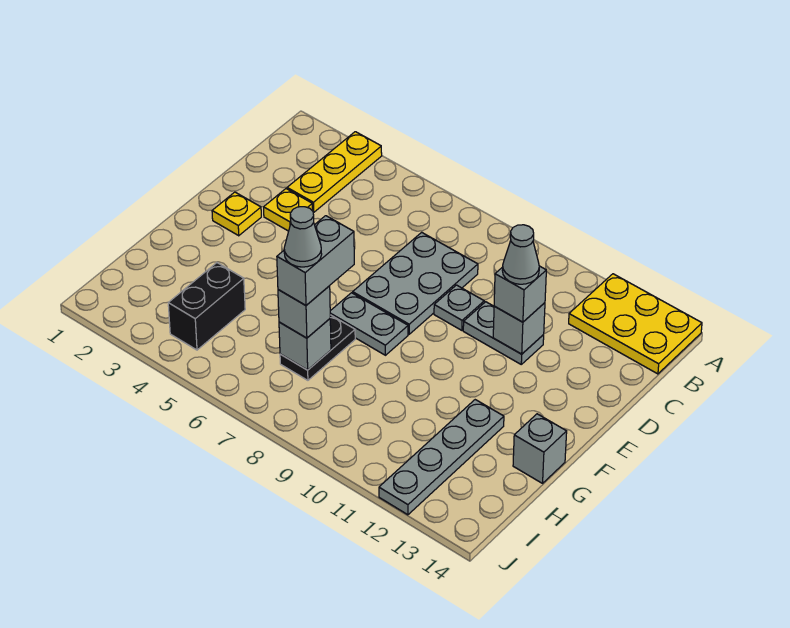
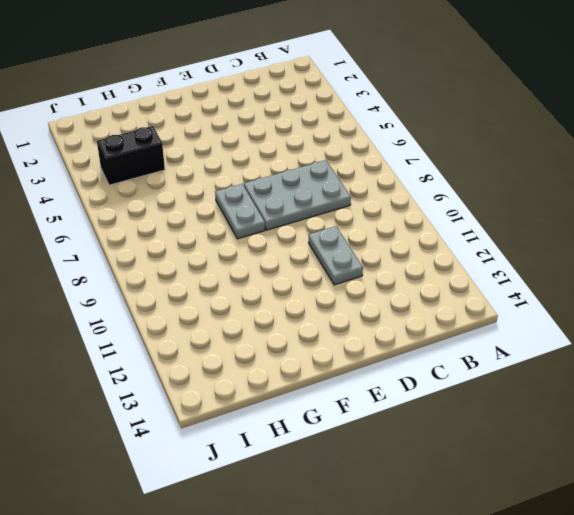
none -> yellow plate A3:C3 level 1
none -> yellow plate A12:B14 level 1
none -> yellow plate D3 level 1

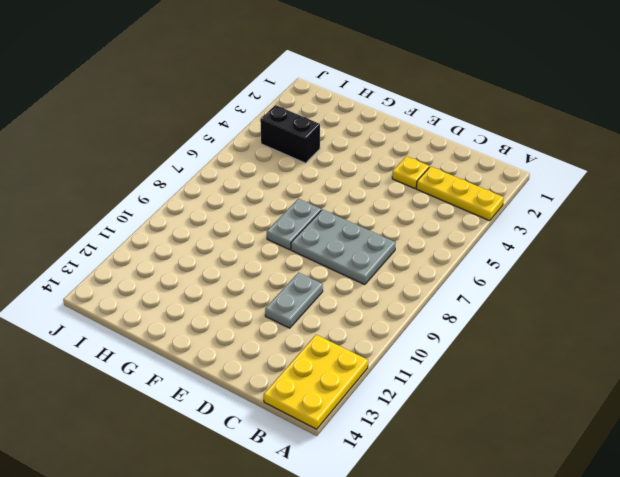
none -> grey plate D9 level 1
none -> yellow plate E2 level 1
none -> black plate G7:H7 level 1

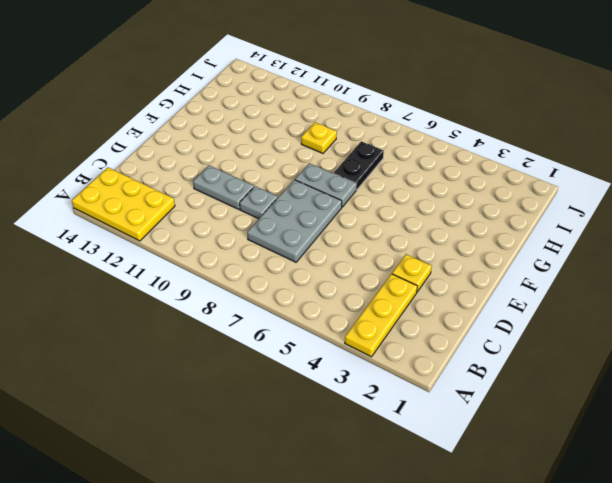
yellow plate H9 level 1 -> yellow plate E2 level 1
none -> grey plate G12:J12 level 1
none -> grey brick G14 level 1
none -> black brick H4:I4 level 1

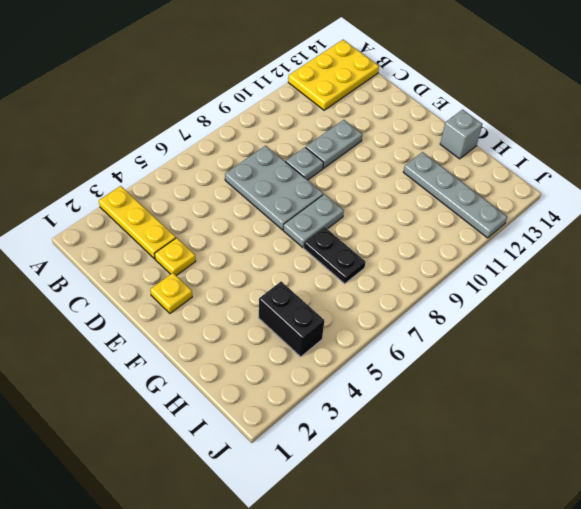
none -> grey brick D11 level 2
none -> grey brick H7 level 2
none -> grey brick D11 level 3

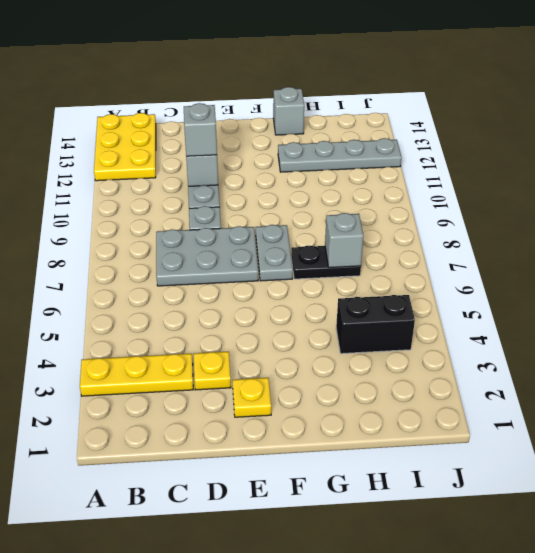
none -> grey brick H7 level 3
none -> grey cone D11 level 4
none -> grey brick G7:H7 level 4

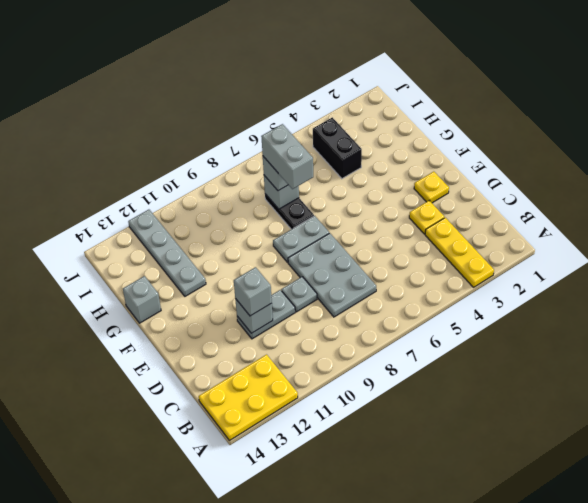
none -> grey cone D11 level 4
none -> grey cone H7 level 5

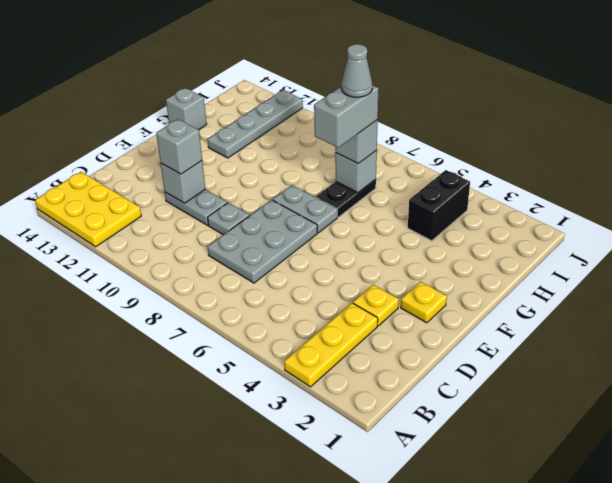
none -> grey cone D11 level 4

